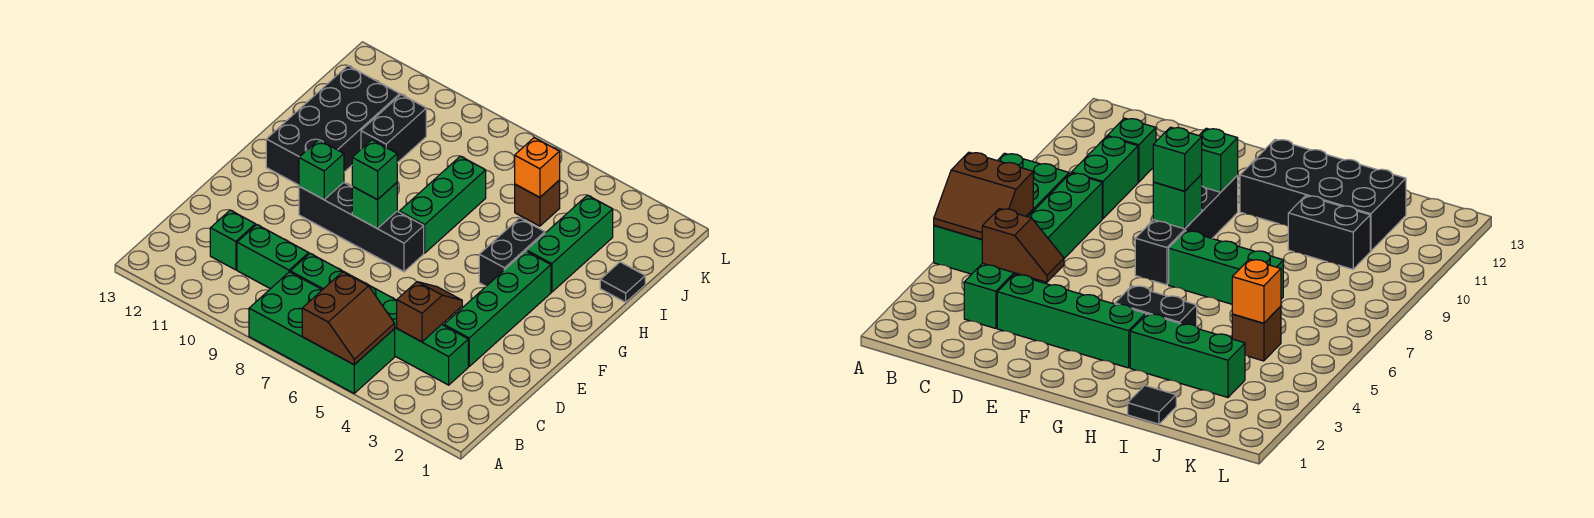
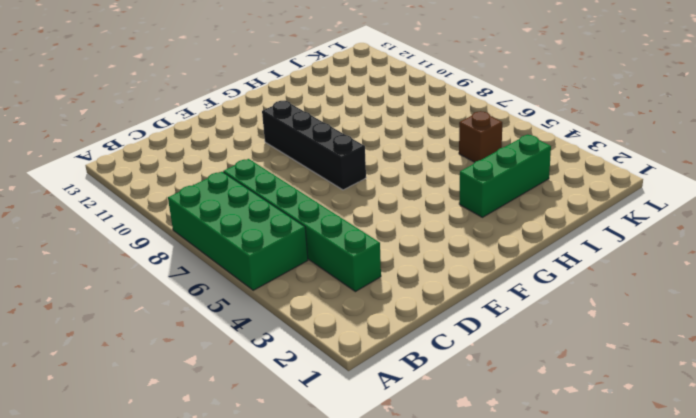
none -> green brick C9:C10 level 1
none -> green brick C11 level 1
none -> green brick D3:G3 level 1

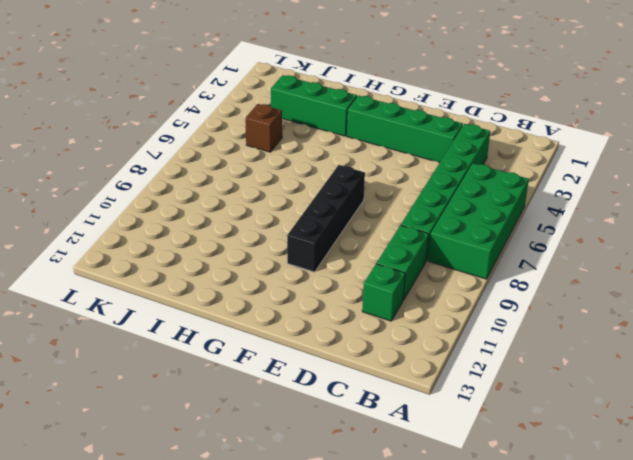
none -> black brick G4:H4 level 1
none -> green brick G7:I7 level 1
none -> black brick G11:J12 level 1

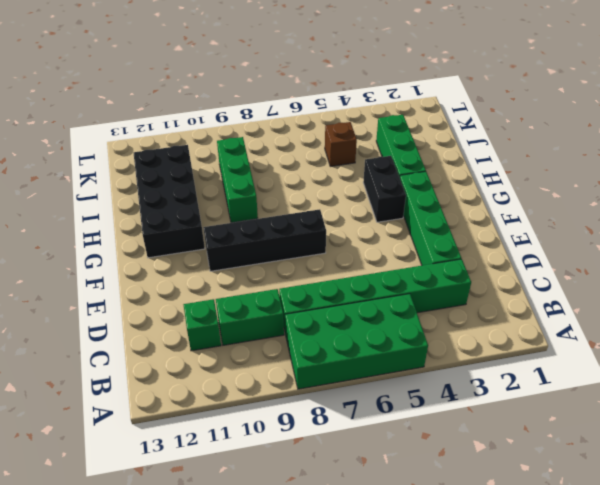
green brick H9:J9 level 1 -> green brick G7:I7 level 1
none -> black tile I1 level 1
none -> black brick I10:J10 level 1
none -> brown slope A5:B6 level 2 top 6

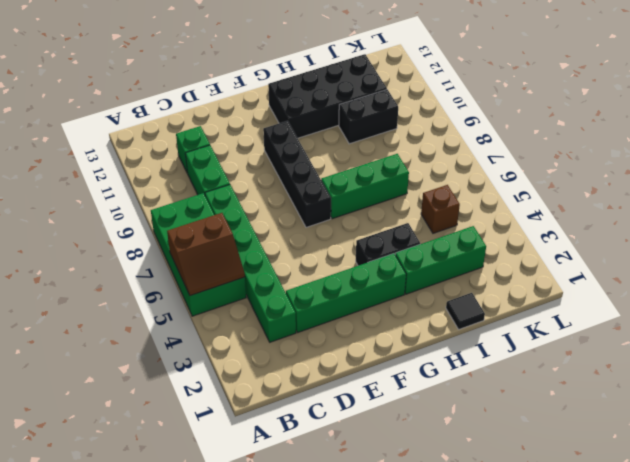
none -> brown slope C4:D4 level 2 top C
none -> green brick F8 level 2
none -> green brick F10 level 2

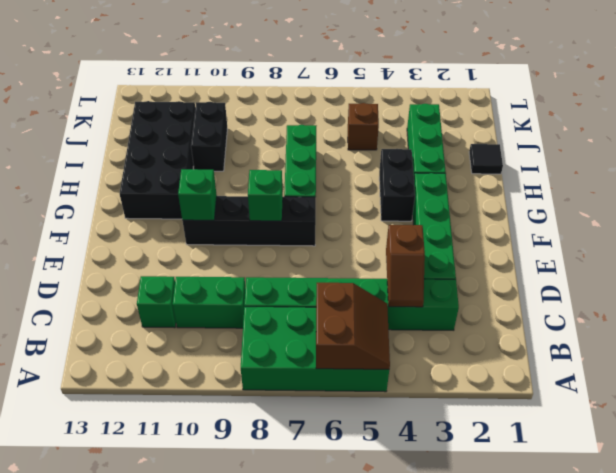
brown slope C4:D4 level 2 top D -> brown slope C4:D4 level 2 top C
none -> orange brick J5 level 2
none -> green brick F8 level 3

